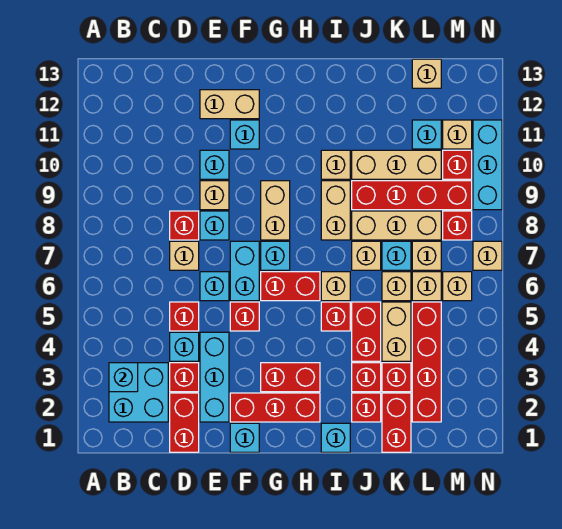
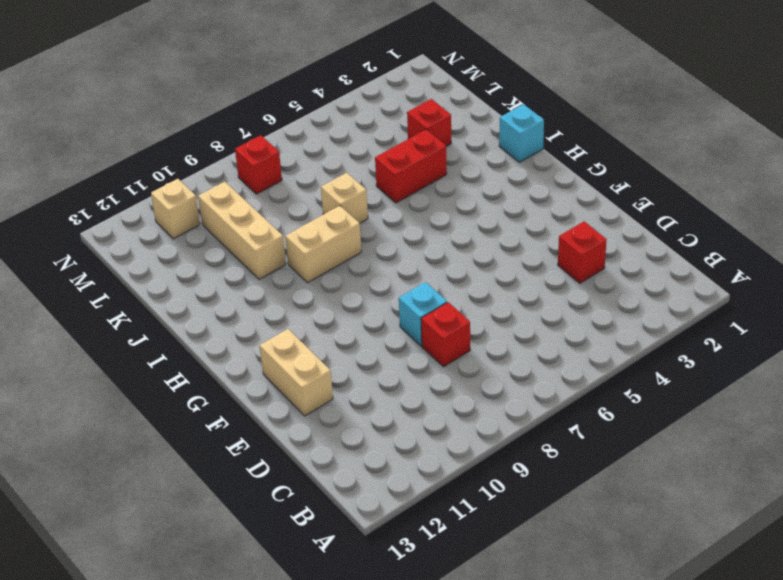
none -> cyan brick B2:C3 level 1
none -> red brick D1:D2 level 1
none -> cyan brick D4 level 1
none -> red brick D5 level 1

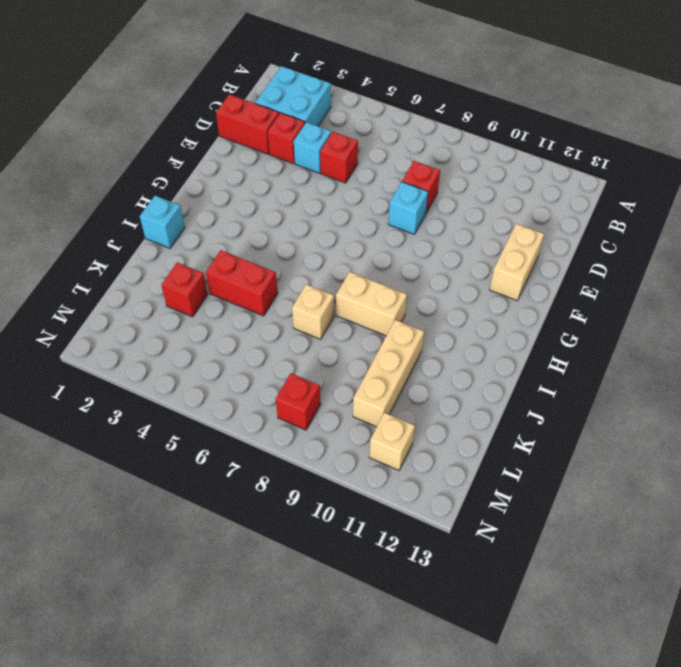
none -> tan brick D7 level 1
none -> cyan brick E2:E4 level 1
none -> cyan brick E6 level 1
none -> tan brick E9 level 1

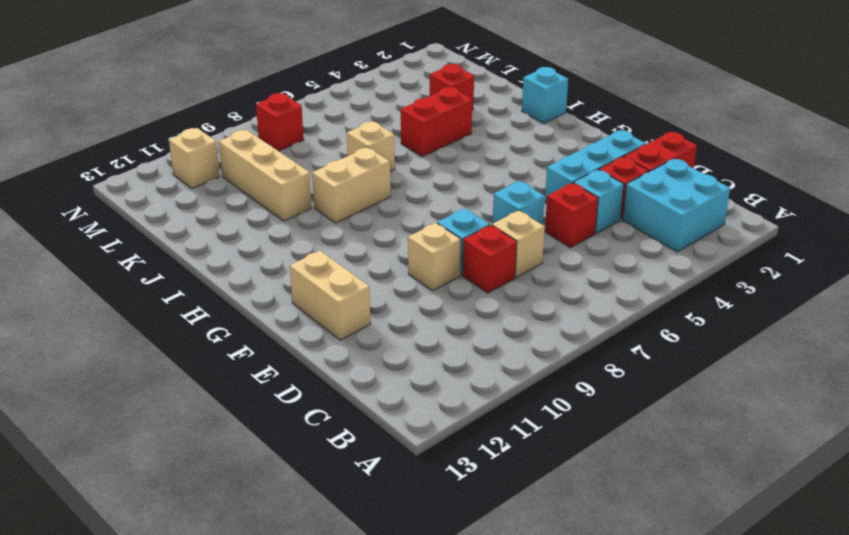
none -> cyan brick E10 level 1
none -> cyan brick F1 level 1
none -> red brick F2:H2 level 1
none -> red brick F5 level 1

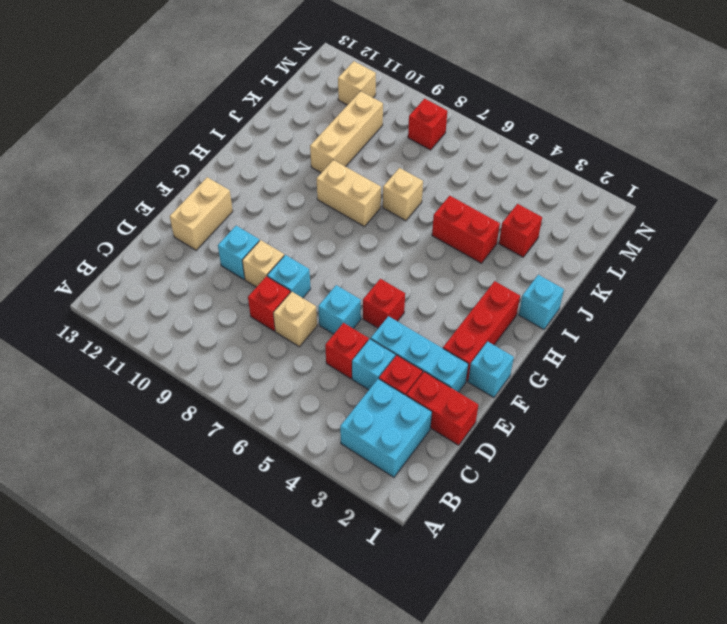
none -> cyan brick F6:F7 level 1
none -> cyan brick F11 level 1
none -> red brick G3:H3 level 1
none -> red brick G6:H6 level 1

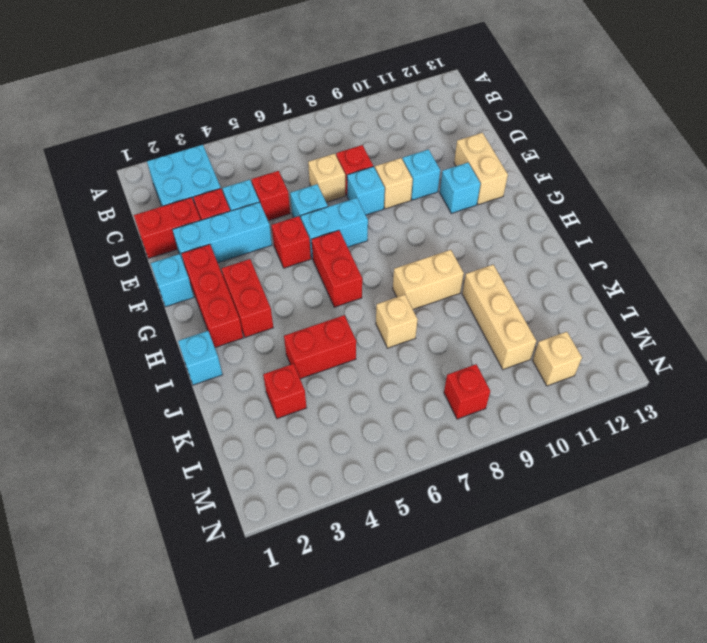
none -> cyan brick G7 level 1
none -> tan brick G8:G9 level 1
none -> red brick I5 level 1
none -> tan brick I6 level 1

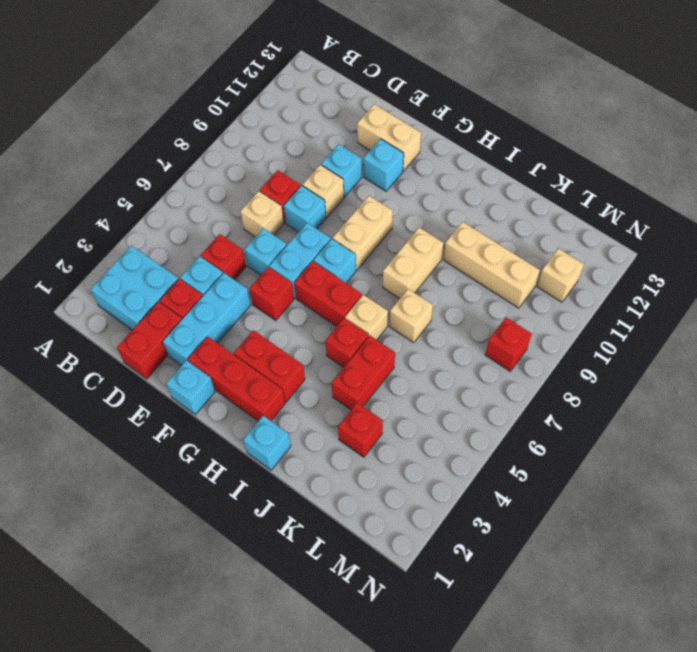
none -> tan brick I10 level 1
none -> red brick J2 level 1
none -> red brick J3 level 1
none -> tan brick J8:L8 level 1

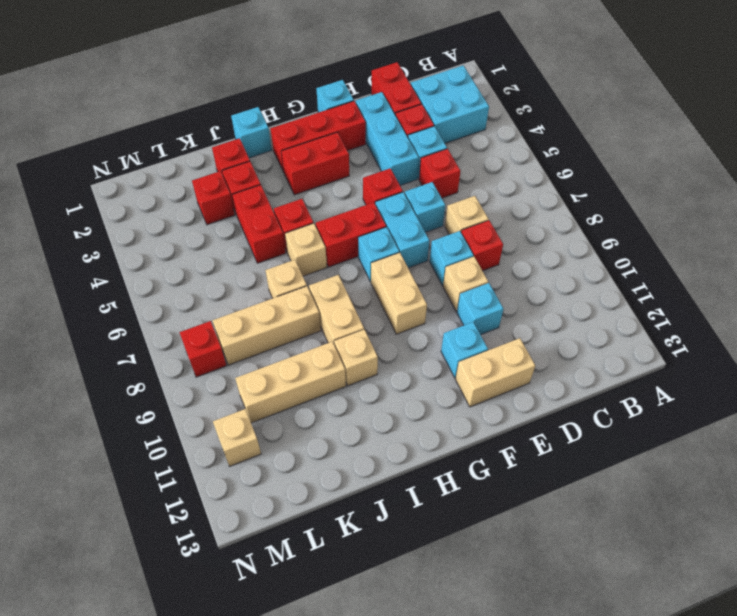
none -> red brick J9:M9 level 1
none -> red brick K1:K2 level 1
none -> tan brick K4:K5 level 1
none -> tan brick K6 level 1

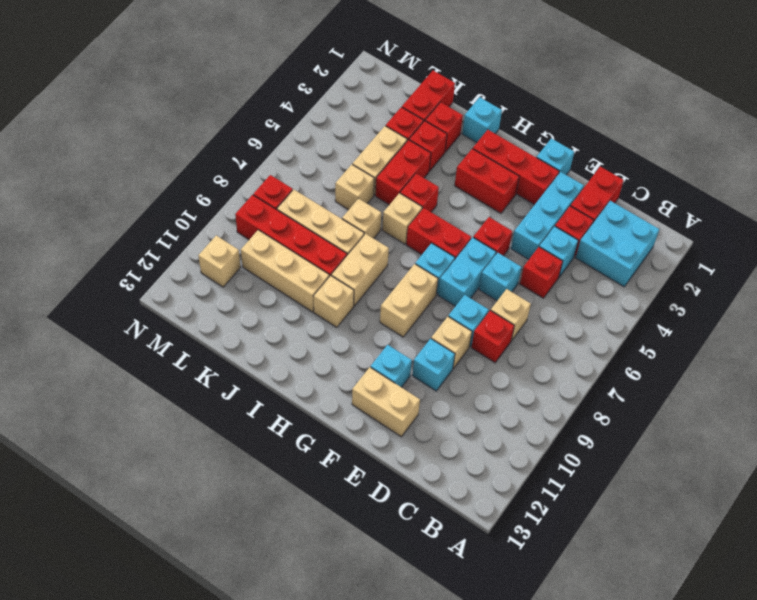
none -> cyan brick K7 level 1
none -> red brick L2:L5 level 1
none -> tan brick L6 level 1
none -> tan brick L7 level 1

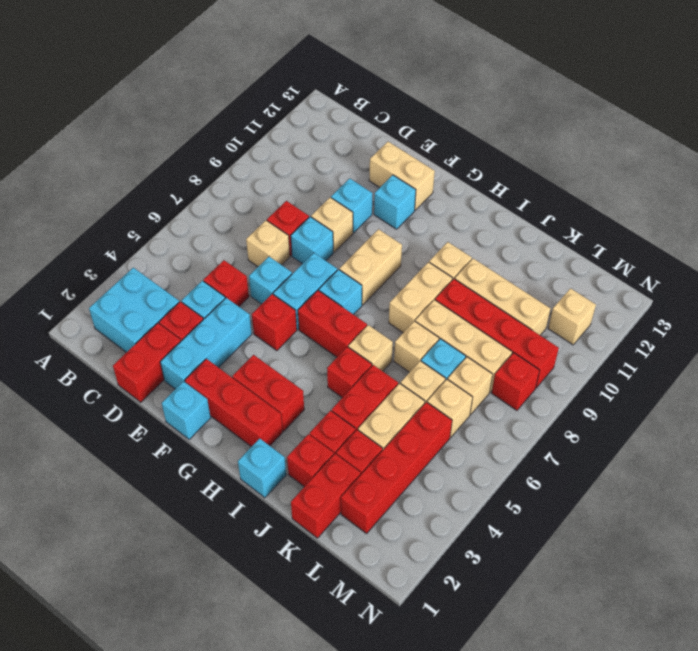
none -> cyan brick L11 level 1
none -> tan brick L13 level 1
none -> tan brick M6 level 1
none -> red brick M10 level 1

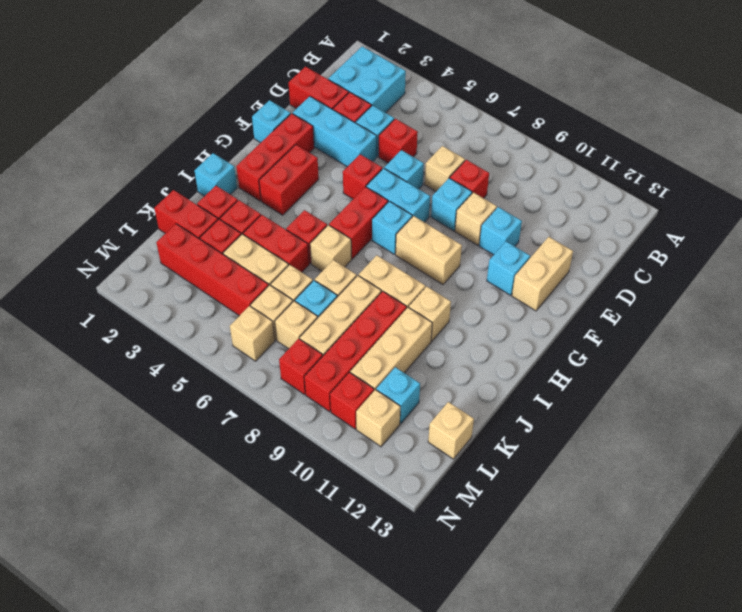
none -> tan brick N7 level 1
none -> cyan brick N9:N11 level 1
none -> cyan brick B3 level 2

